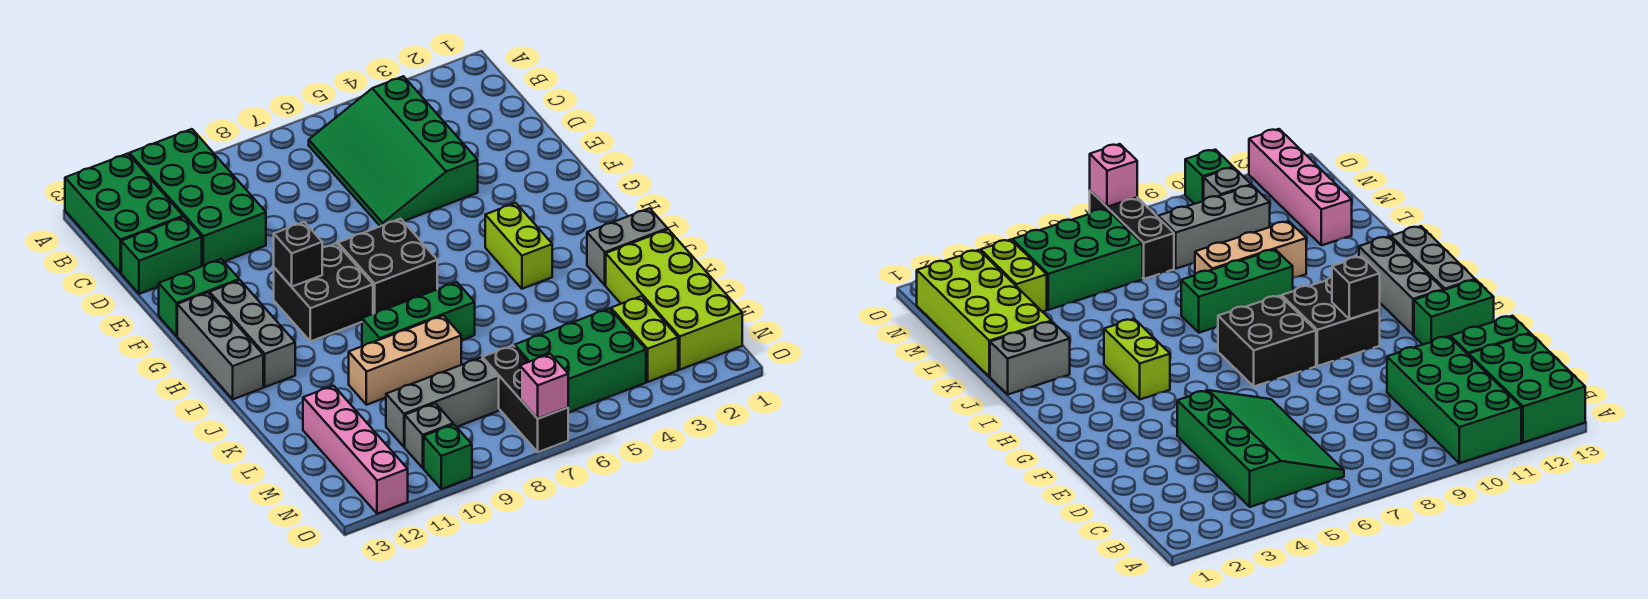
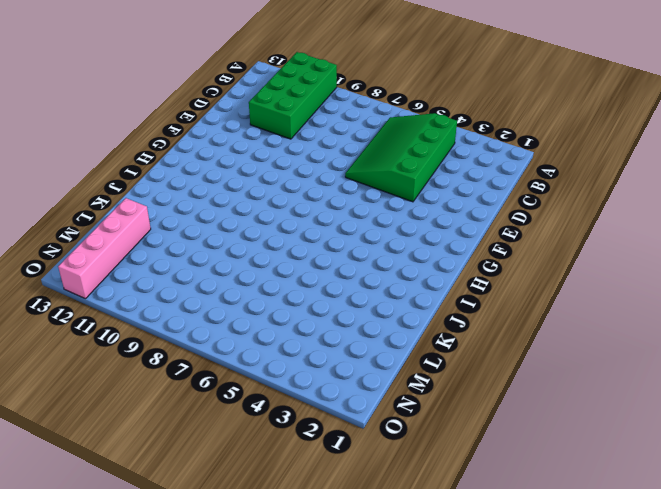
none -> green brick A12:C13 level 1
none -> green brick D12:D13 level 1
none -> green brick F12:F13 level 1

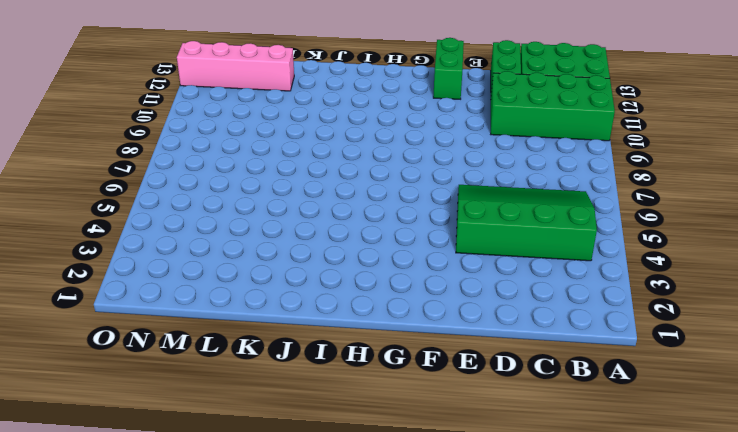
none -> black brick G7:H8 level 1
none -> black brick G9:H10 level 1
none -> grey brick G12:I12 level 1

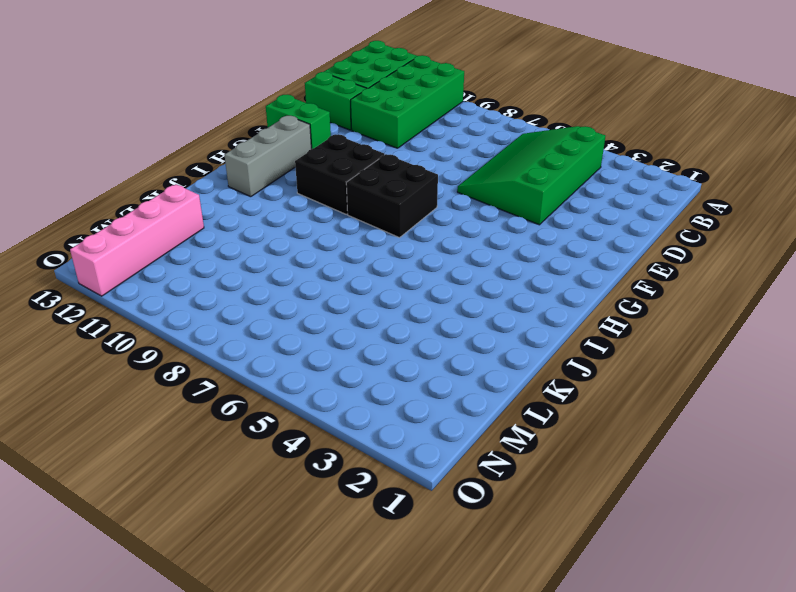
none -> grey brick G13:I13 level 1
none -> lime brick H4:I4 level 1
none -> grey brick J1:J2 level 1

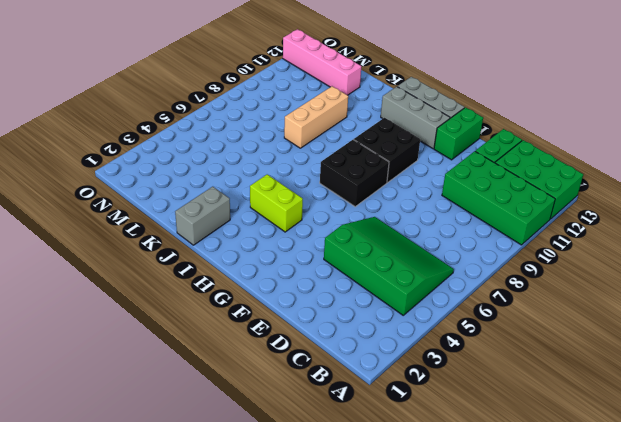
none -> green brick J7:J9 level 1
none -> lime brick K1:N2 level 1
none -> lime brick M3:N3 level 1

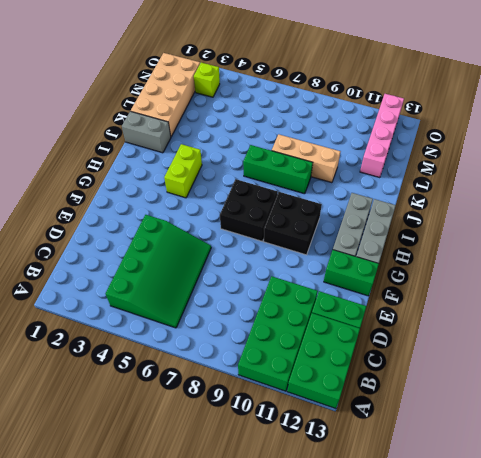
tan brick K1:N2 level 1 -> lime brick K1:N2 level 1
lime brick N3 level 1 -> lime brick M3:N3 level 1
none -> green brick M4:N6 level 1
none -> black brick M7:O7 level 1
none -> grey brick M8:M10 level 1

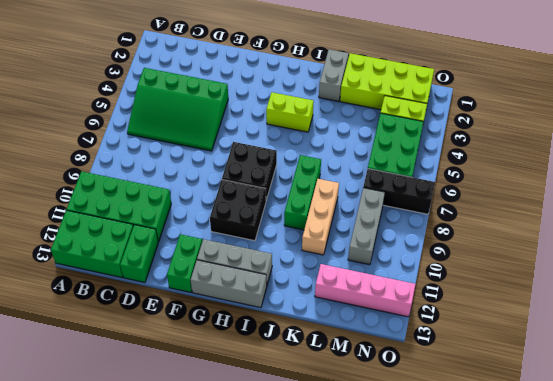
none -> grey brick N10 level 1
none -> green brick O10 level 1
none -> black brick G10 level 2

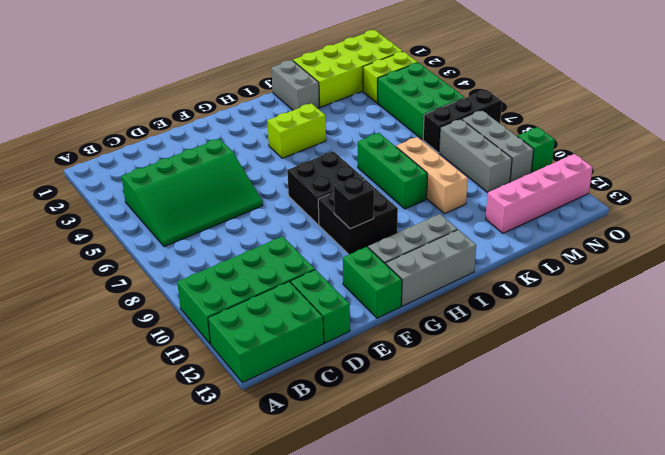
grey brick N8:N10 level 1 -> grey brick N10 level 1
none -> pink brick O7 level 2

